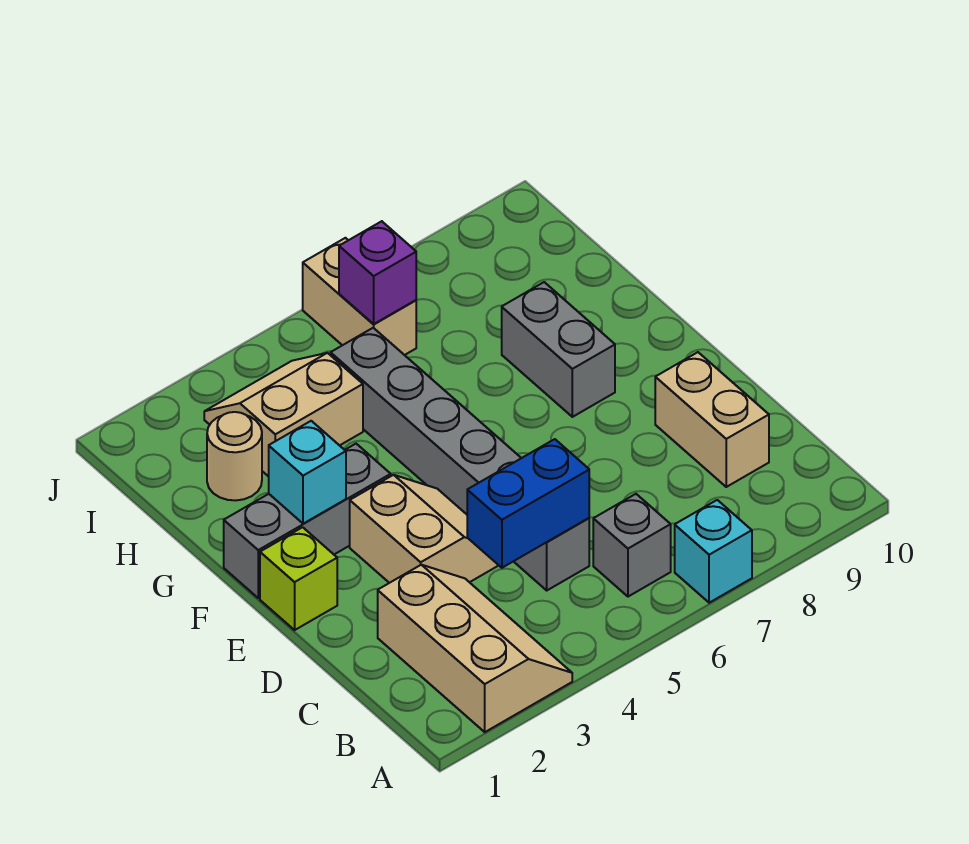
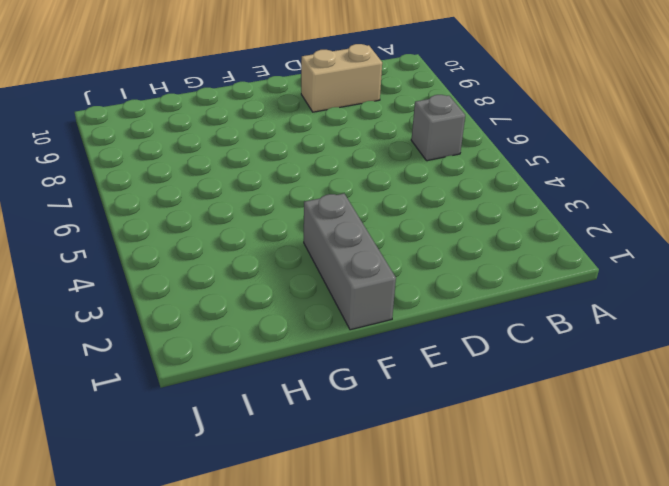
none -> tan slope A2:C3 level 1 top 2
none -> cyan brick A7 level 1
none -> grey brick C5:H5 level 1

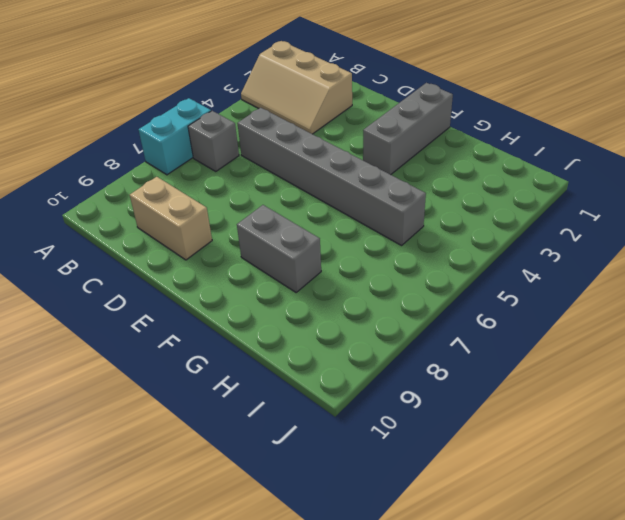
cyan brick A6:A7 level 1 -> cyan brick A7 level 1
none -> tan slope D3:E4 level 1 top 3
none -> lime brick E1 level 1
none -> tan round brick H2 level 1

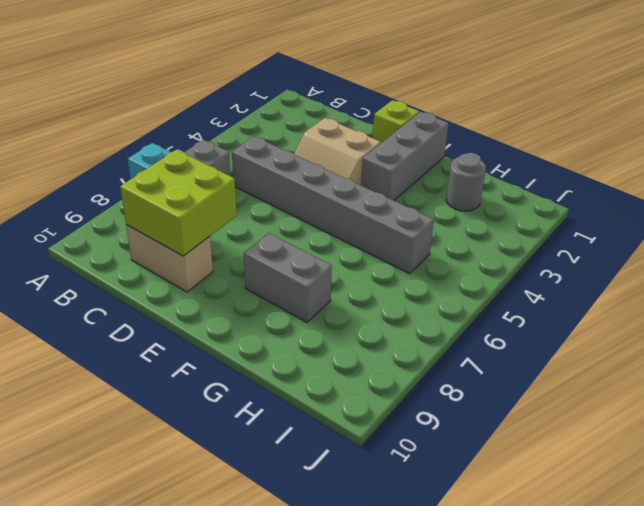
lime brick C8:D9 level 2 -> none
grey round brick H2 level 1 -> tan round brick H2 level 1
none -> tan slope A2:C3 level 1 top 2
none -> tan slope H3:I4 level 1 top H
none -> tan brick I6:J6 level 1

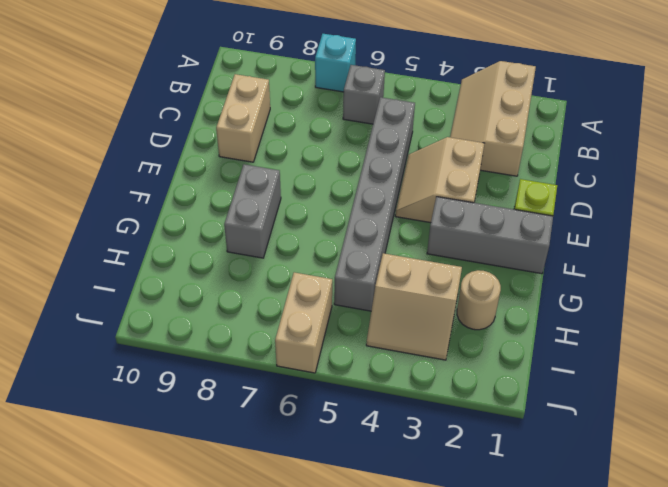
none -> blue brick C4:C5 level 2
none -> cyan brick F2 level 2
none -> purple brick I6 level 2

